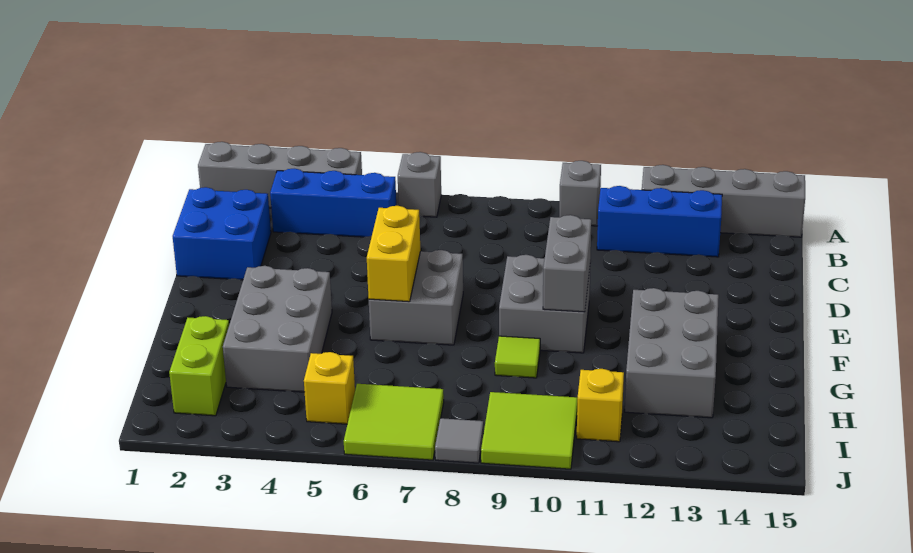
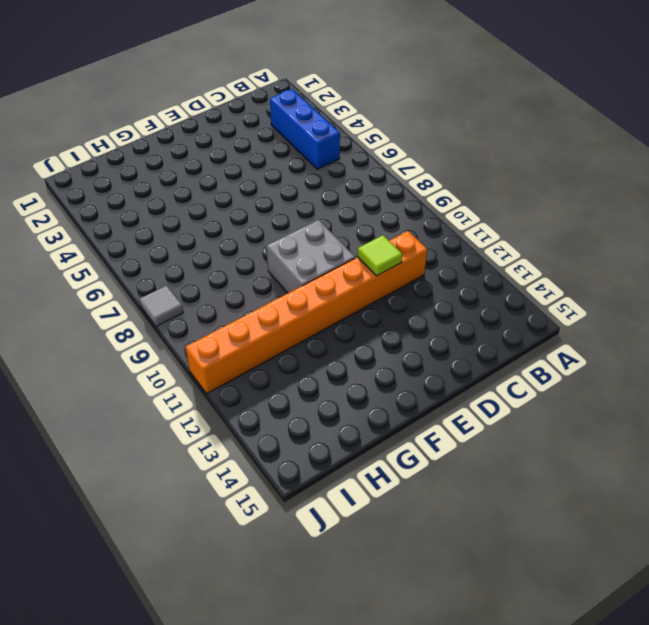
orange brick C11:J11 level 1 -> yellow brick I11 level 1
lime tile D11 level 2 -> lime tile G9 level 1
none -> grey brick A1:A4 level 1
none -> grey brick A6 level 1
none -> grey brick A10 level 1

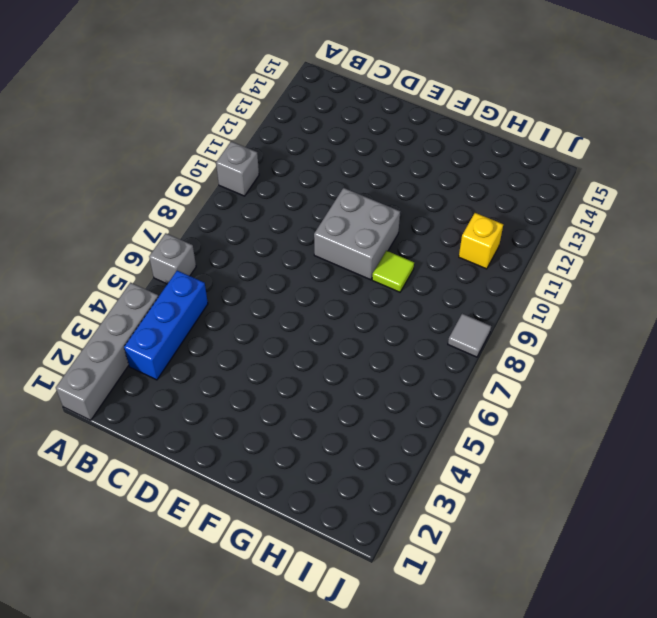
none -> grey brick A12:A15 level 1
none -> blue brick B11:B13 level 1
none -> blue brick C1:D2 level 1

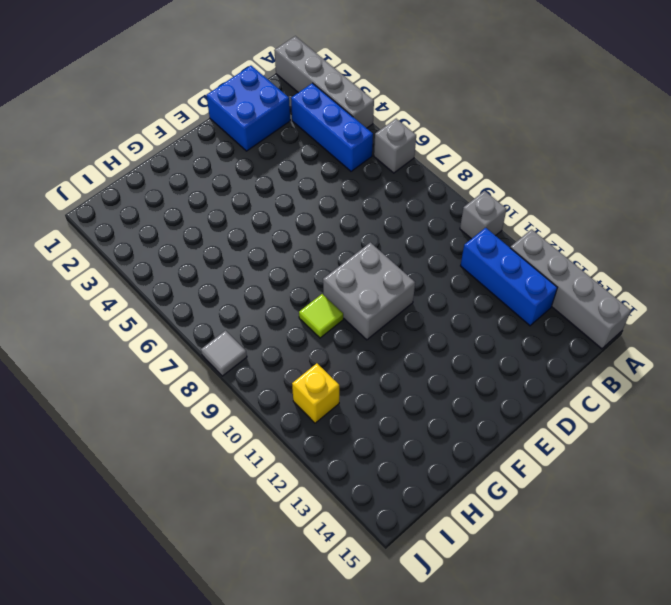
none -> grey brick E6:F7 level 1
none -> grey brick F3:H4 level 1
none -> grey brick F12:H13 level 1

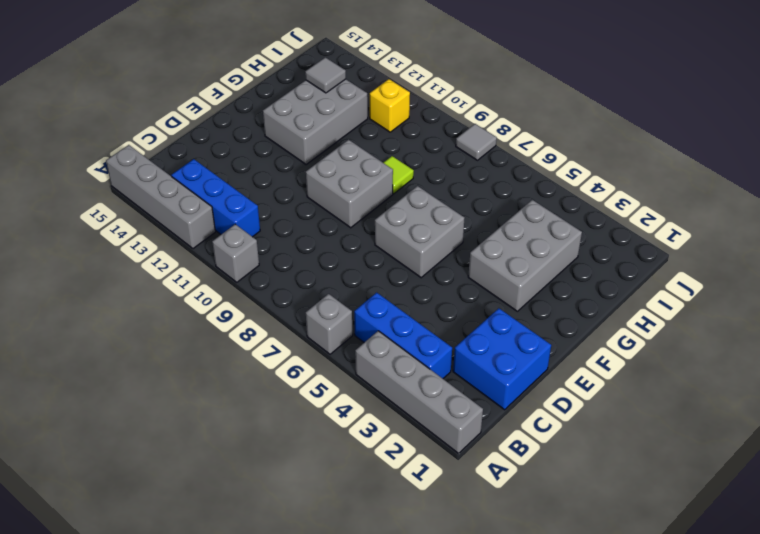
grey tile H13 level 2 -> none
none -> lime brick H2:I2 level 1
none -> yellow brick I5 level 1
none -> lime tile I6:J7 level 1

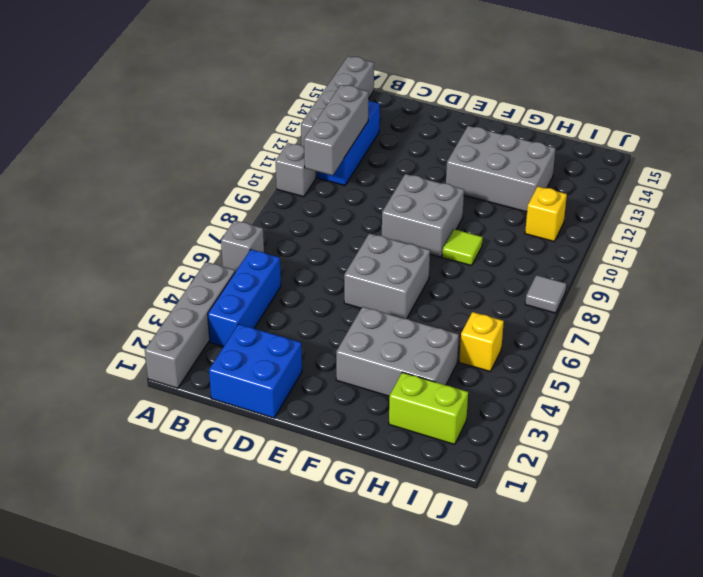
grey brick B10:B12 level 2 -> none
none -> lime tile I6:J7 level 1
none -> lime tile I9:J10 level 1
none -> yellow brick E6:F6 level 2

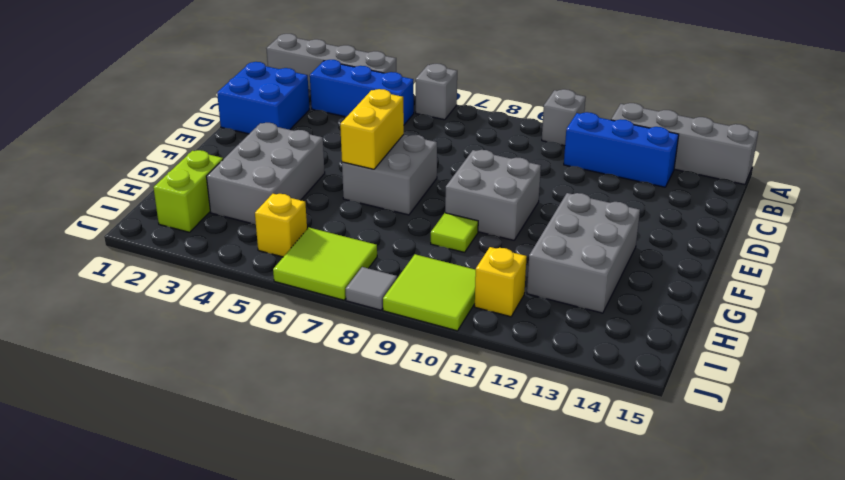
none -> grey brick E10:F10 level 2

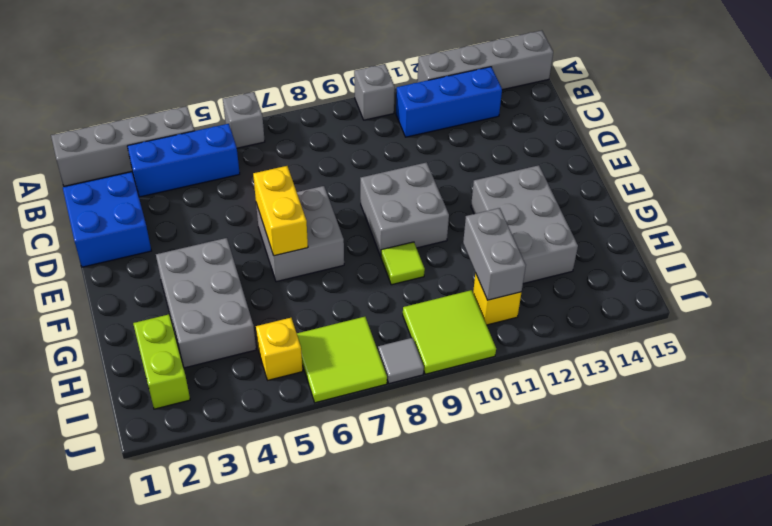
grey brick H11:I11 level 2 -> grey brick E10:F10 level 2

